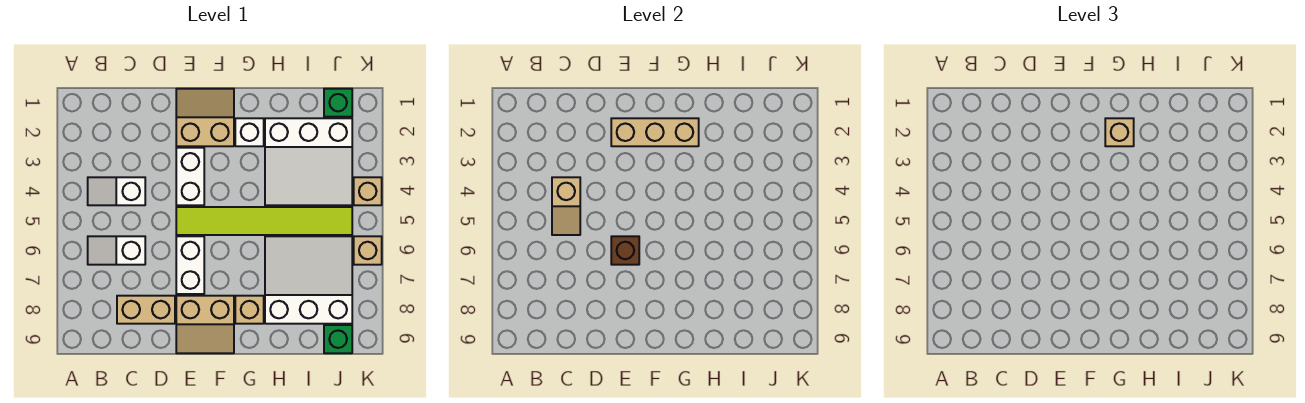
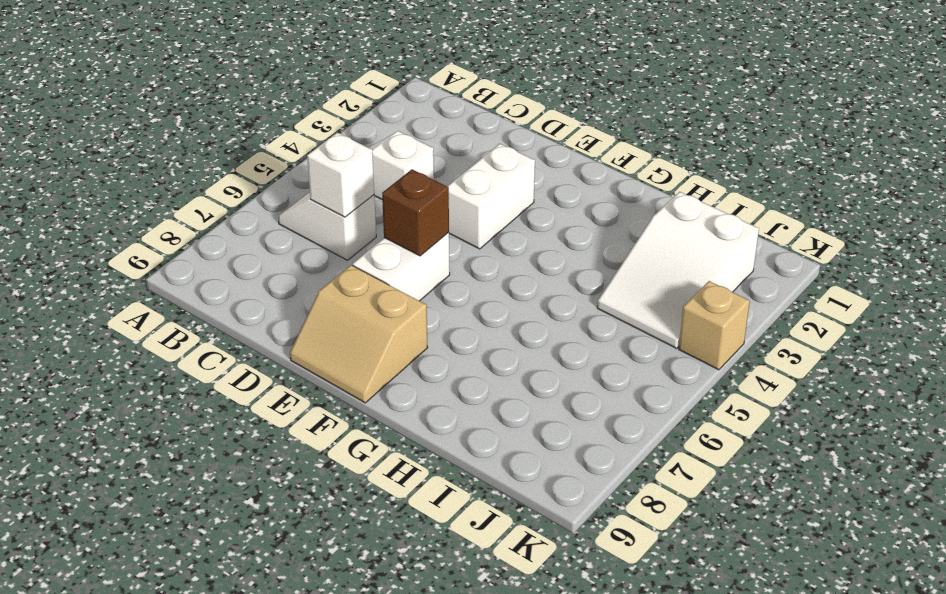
white brick C6 level 2 -> white brick G2 level 1
white slope I2:J4 level 1 top 2 -> white slope H2:J4 level 1 top 2
none -> tan brick C8:D8 level 1
none -> tan slope E1:F2 level 1 top 2
none -> lime tile E5:J5 level 1

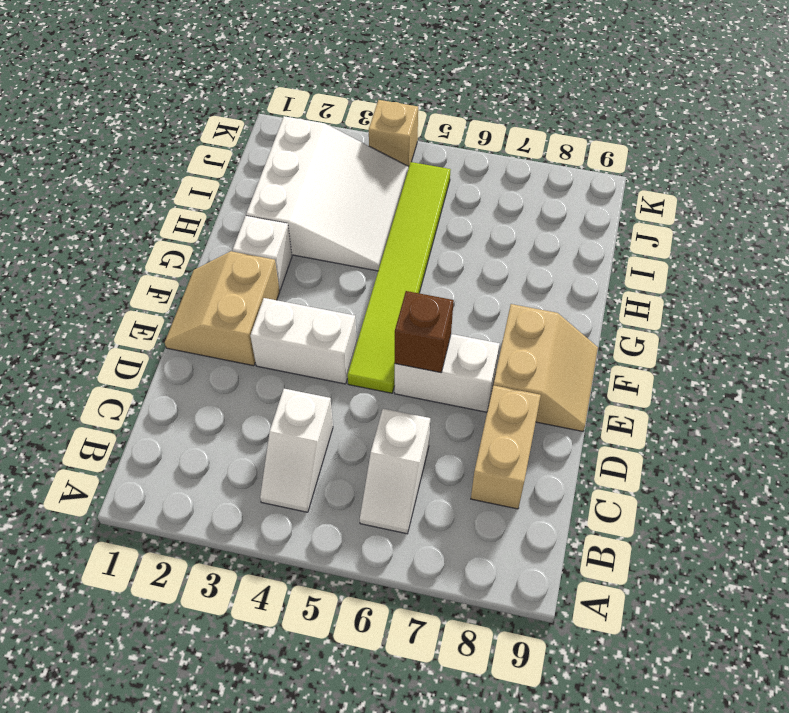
none -> tan brick G8 level 1
none -> white slope H6:J8 level 1 top 8
none -> green brick J1 level 1

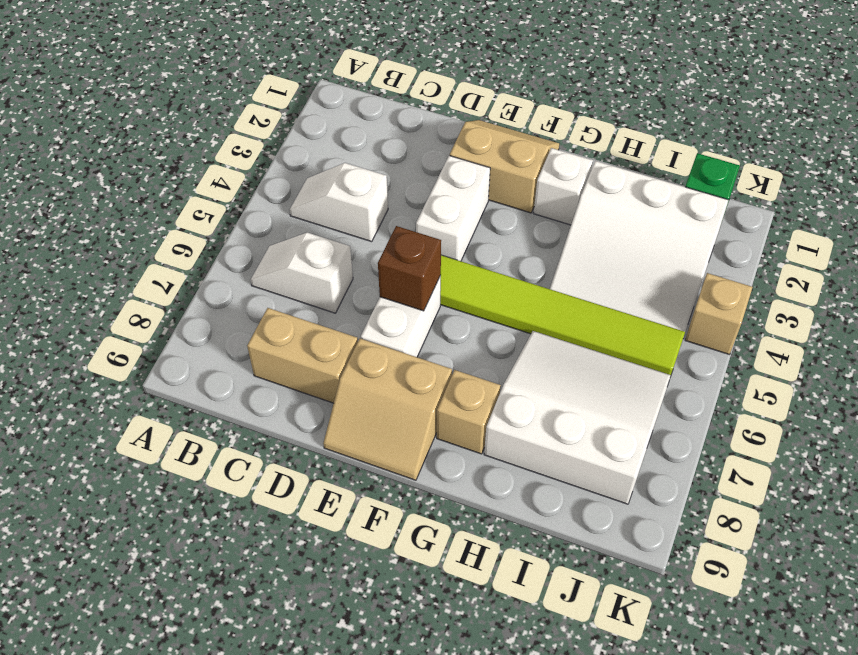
none -> green brick J9 level 1
none -> tan brick K6 level 1
none -> tan slope C4:C5 level 2 top 4

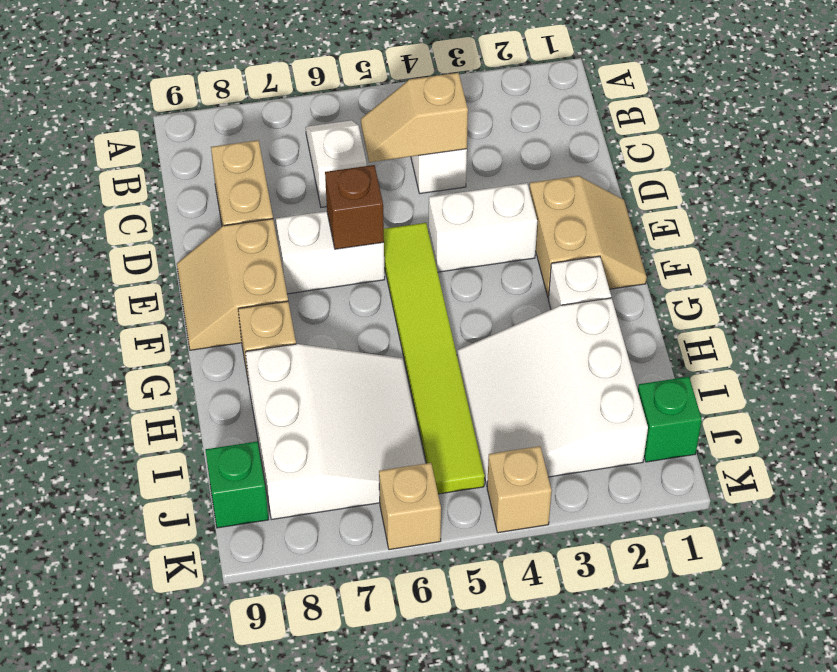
none -> tan brick E2:G2 level 2
none -> tan brick G2 level 3

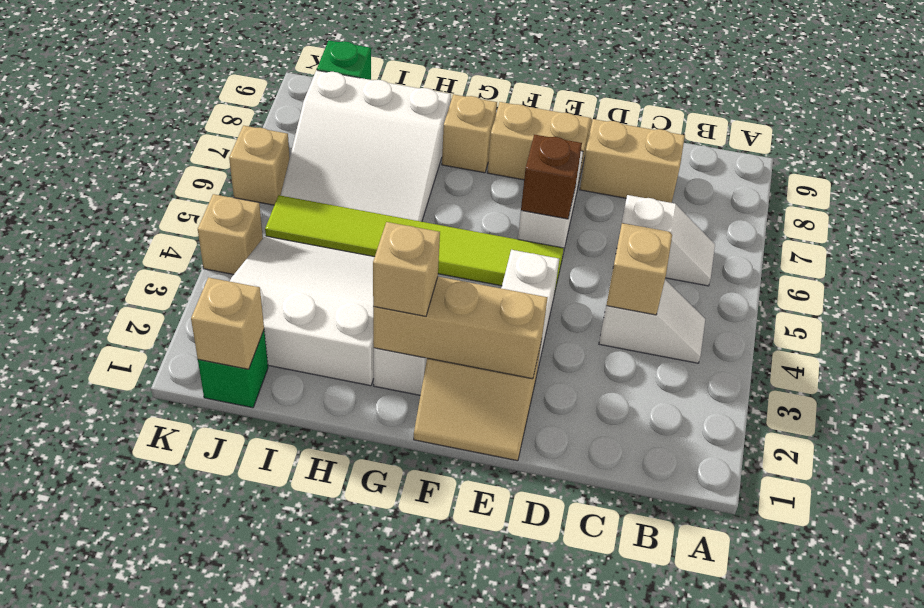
tan brick J1 level 2 -> none

